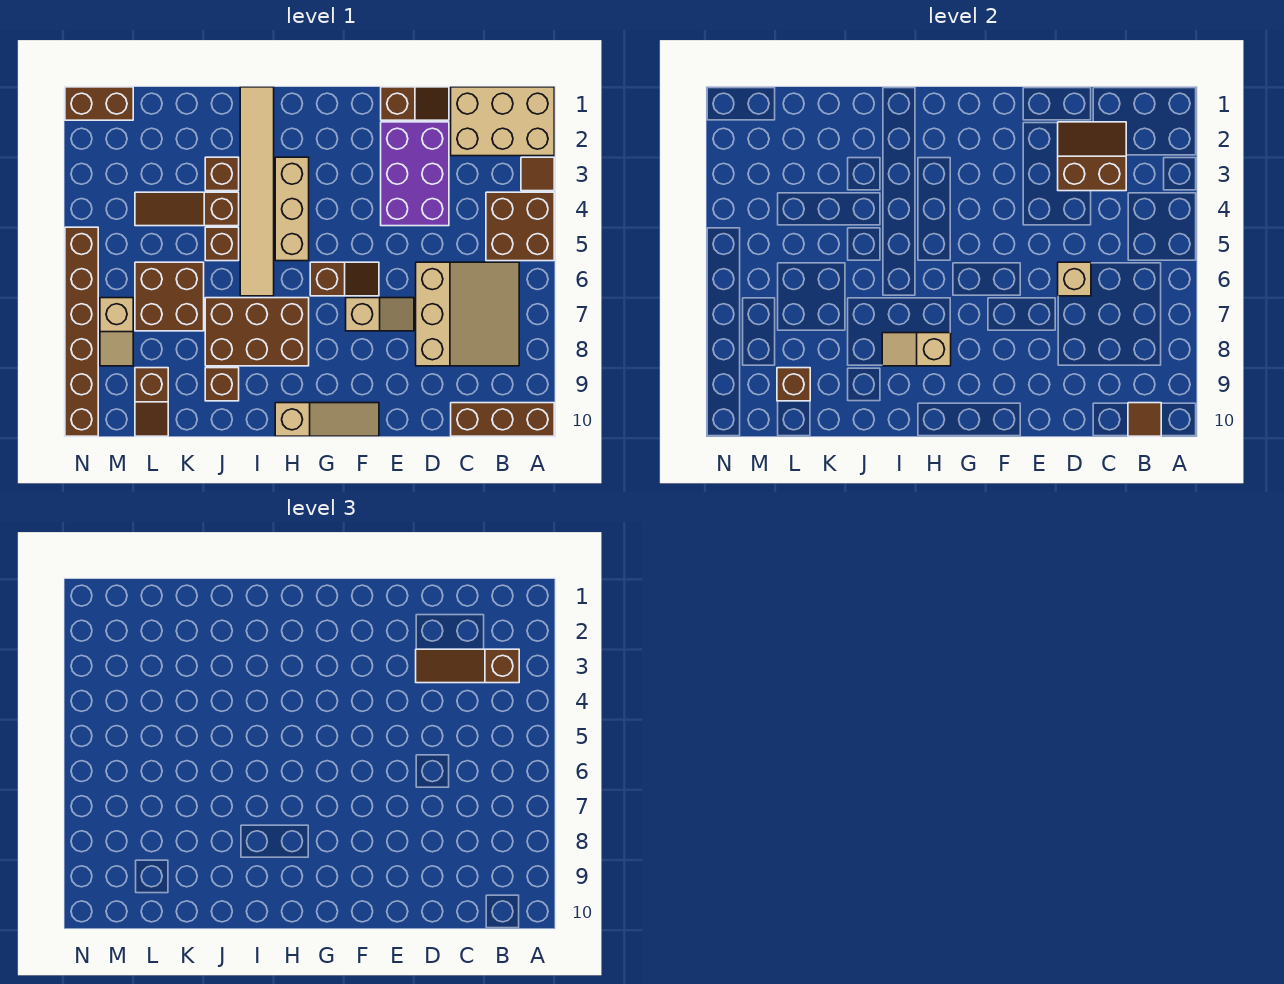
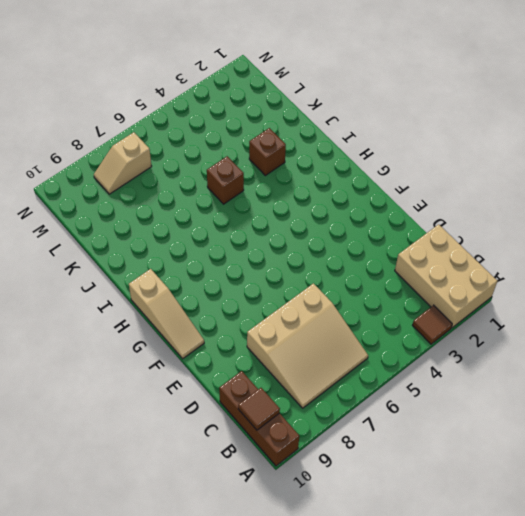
none -> brown brick A4:B5 level 1
none -> brown slope D1:E1 level 1 top E
none -> purple brick D2:E4 level 1

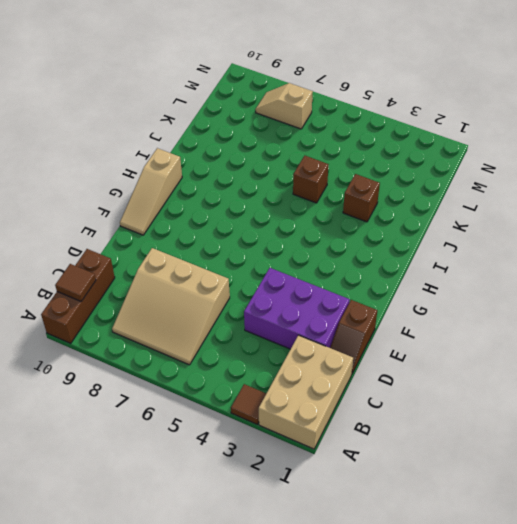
none -> brown brick A4:B5 level 1
none -> tan slope E7:F7 level 1 top F
none -> brown slope F6:G6 level 1 top G

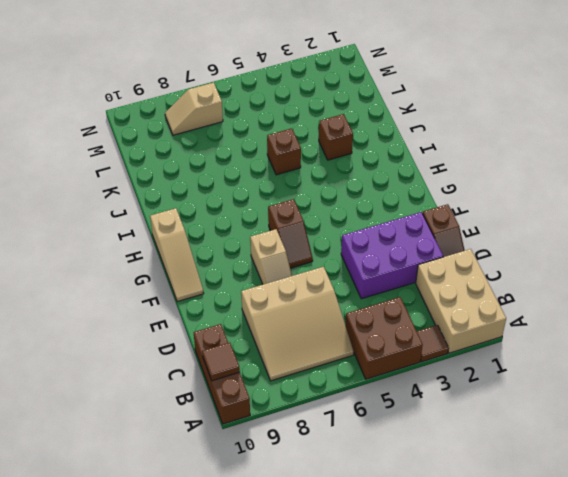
none -> tan brick H3:H5 level 1
none -> brown brick H7:J8 level 1
none -> tan tile I1:I6 level 1

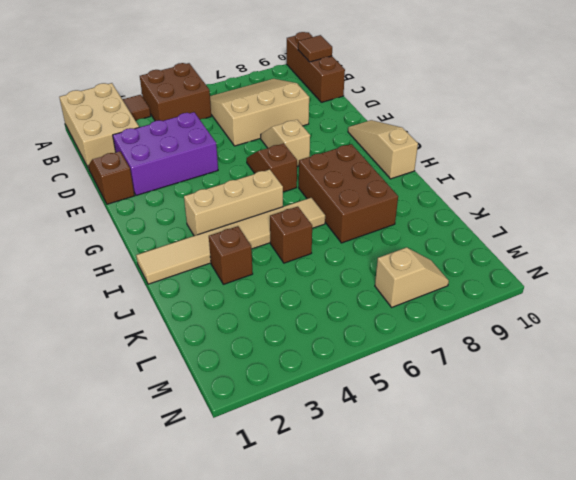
none -> brown slope J4:L4 level 1 top J
none -> brown brick J9 level 1
none -> brown brick K6:L7 level 1

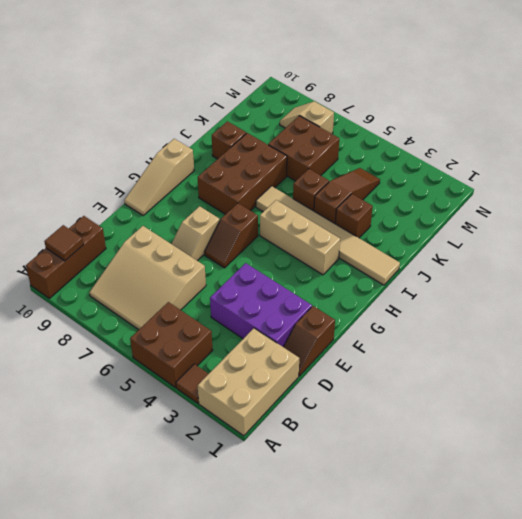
none -> brown slope L9:L10 level 1 top 9
none -> brown brick M1:N1 level 1
none -> brown brick N5:N10 level 1

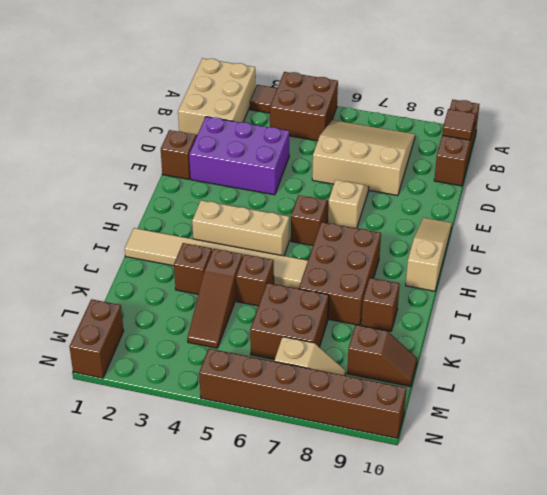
none -> brown slope C2:D3 level 2 top 3
none -> tan brick D6 level 2
none -> tan slope H8:I8 level 2 top H

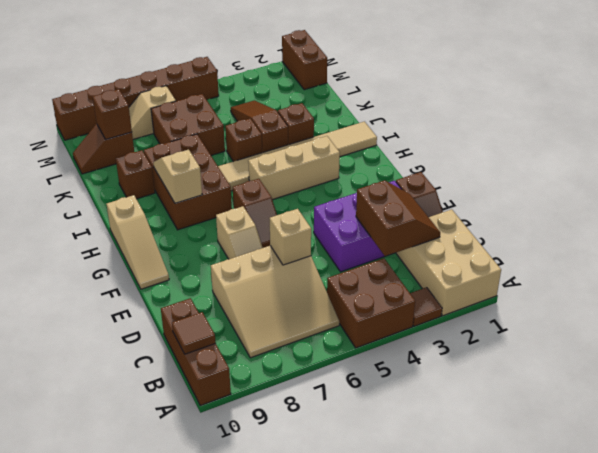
none -> brown slope B3:D3 level 3 top B

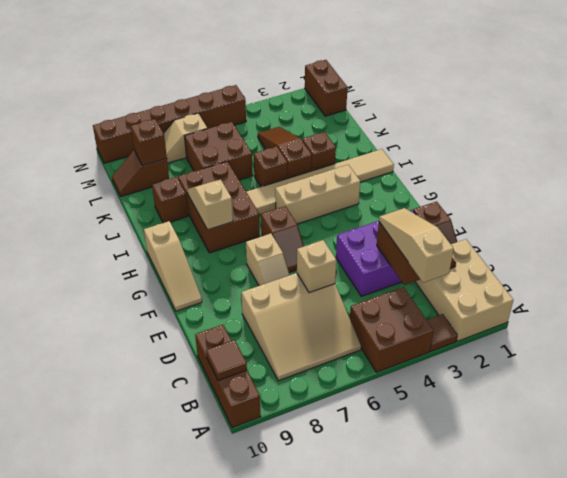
tan slope B3:D3 level 3 top B -> brown slope B3:D3 level 3 top B

